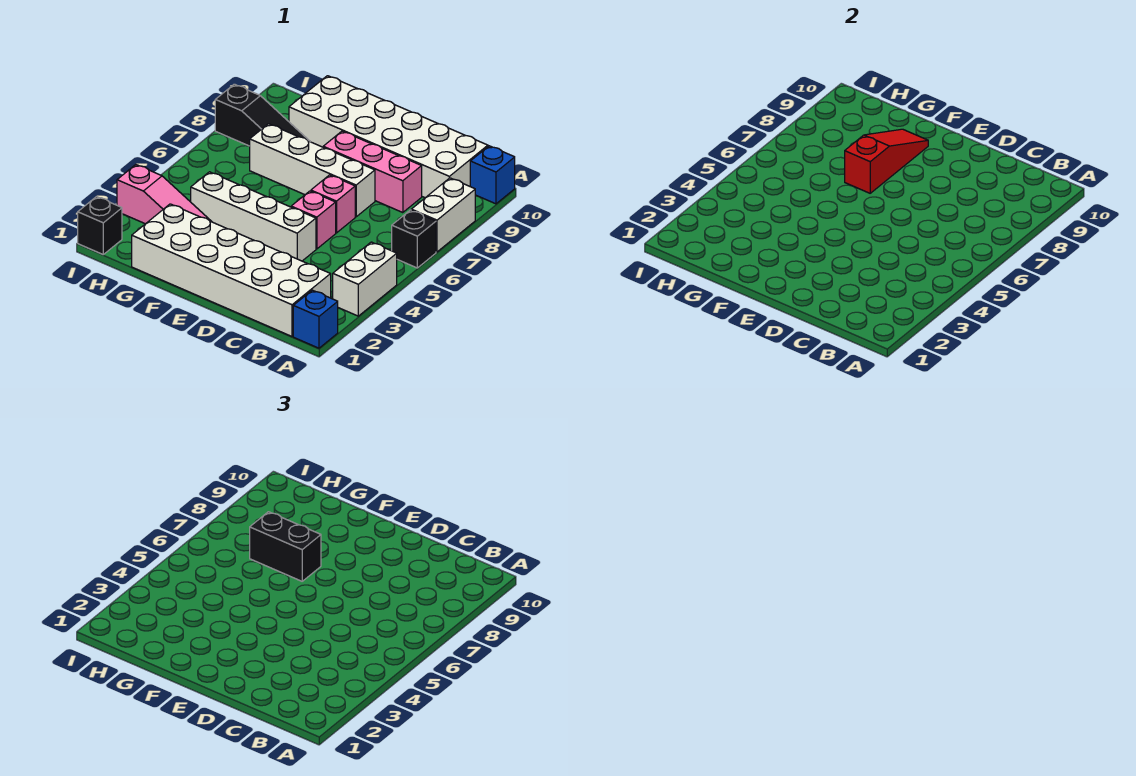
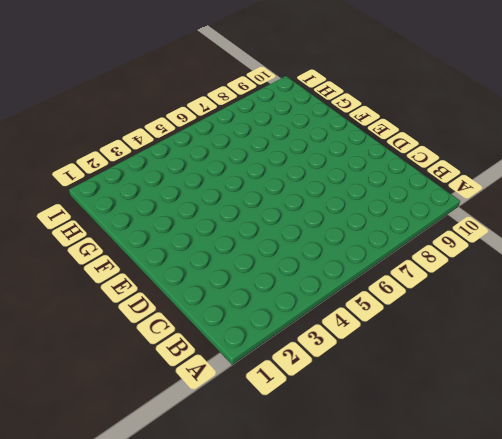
none -> blue brick A1 level 1
none -> white brick A3:A4 level 1
none -> black brick A6 level 1

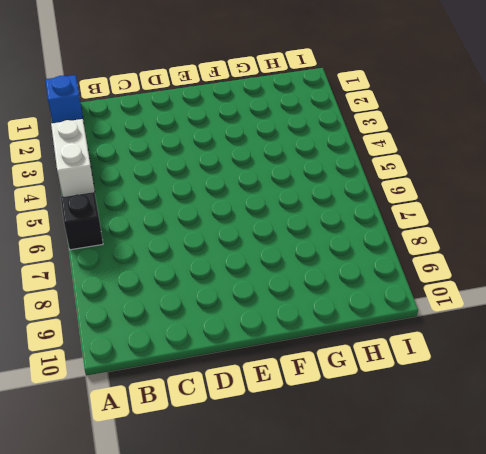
none -> white brick A7:A8 level 1
none -> blue brick A10 level 1
none -> white brick B1:G2 level 1

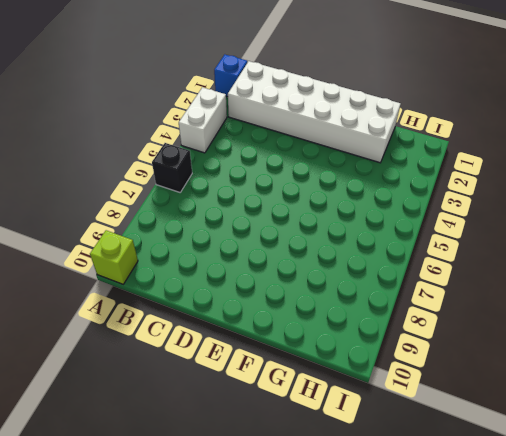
lime brick A10 level 1 -> blue brick A10 level 1
none -> white brick A7:A8 level 1
none -> white brick B9:G10 level 1
none -> pink brick C8:E8 level 1

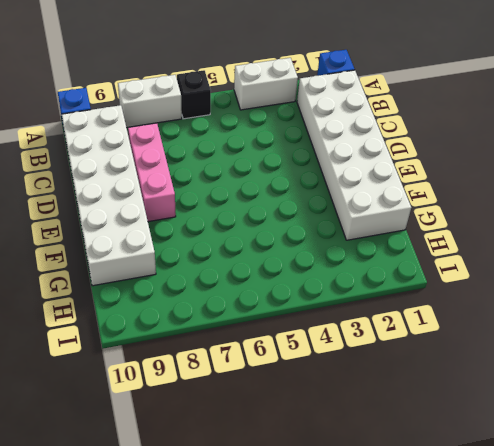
none -> white brick D4:G4 level 1
none -> pink brick D5 level 1
none -> pink brick D6 level 1

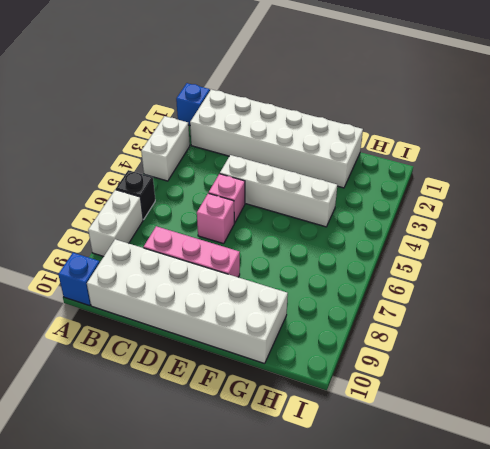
none -> white brick D7:G7 level 1
none -> pink slope G3:I3 level 1 top I
none -> black slope G8:I8 level 1 top I

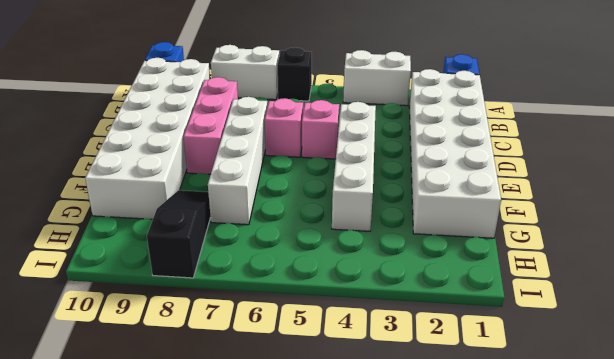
none -> pink slope G3:I3 level 1 top I
none -> black brick I1 level 1
none -> red slope F7:F9 level 2 top 7

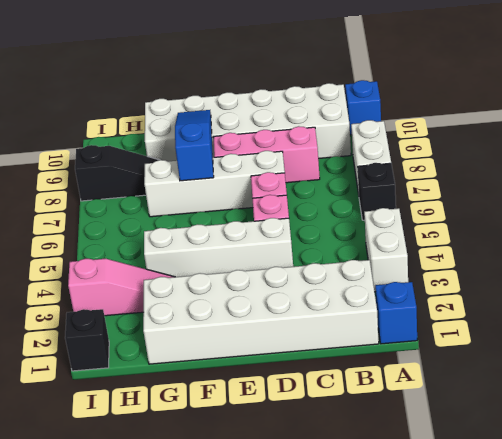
blue slope F7:F9 level 2 top 7 -> red slope F7:F9 level 2 top 7
none -> black brick F7:G7 level 3

